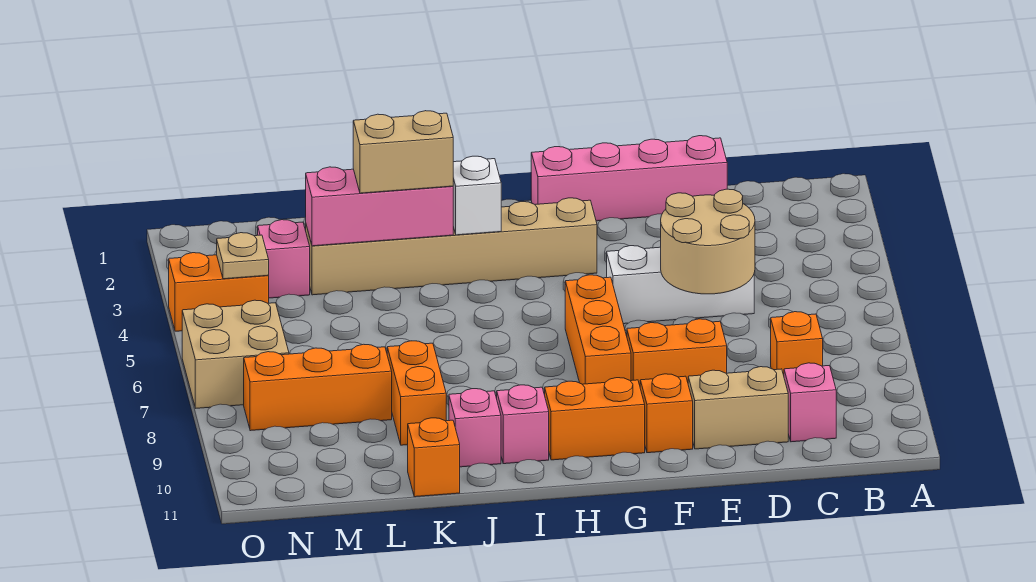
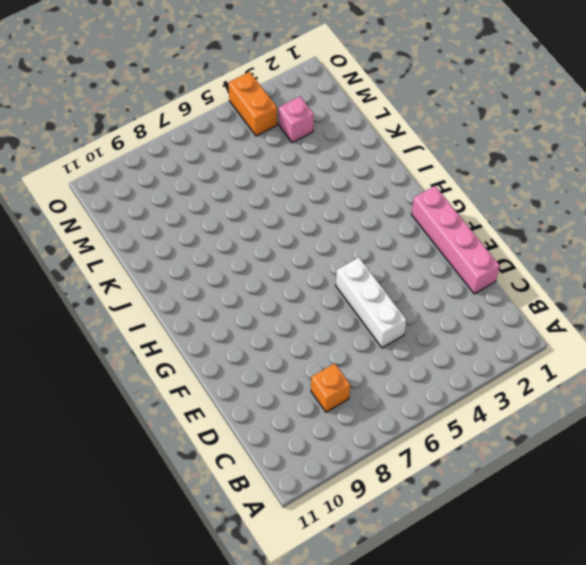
none -> pink brick C10 level 1
none -> tan brick D10:E10 level 1
none -> orange brick E8:F8 level 1

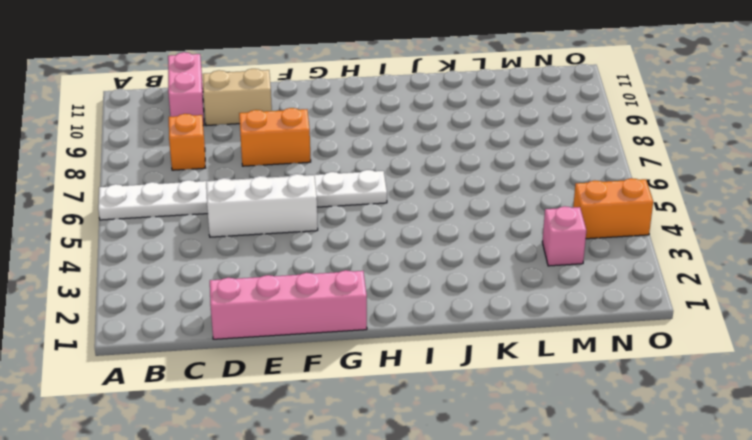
white plate A6:H6 level 1 -> orange brick G6:G8 level 1
pink brick C10:C11 level 1 -> pink brick C10 level 1
none -> orange brick F10 level 1
none -> tan brick G3:L3 level 1
none -> orange brick G10:H10 level 1

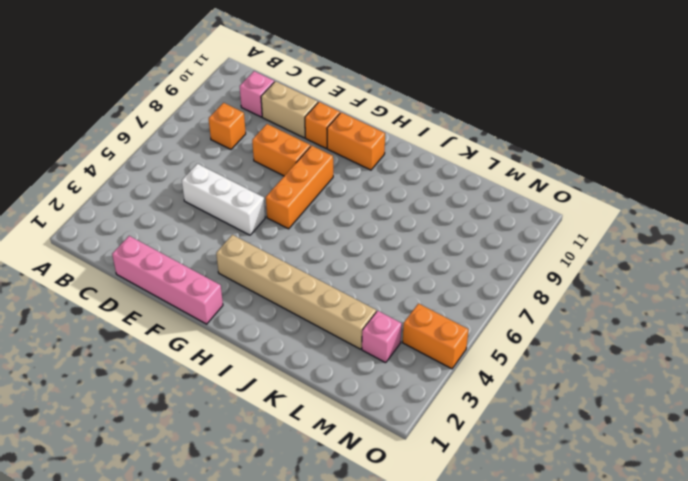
none -> pink brick I10 level 1
none -> pink brick J10 level 1
none -> orange brick K8:K9 level 1

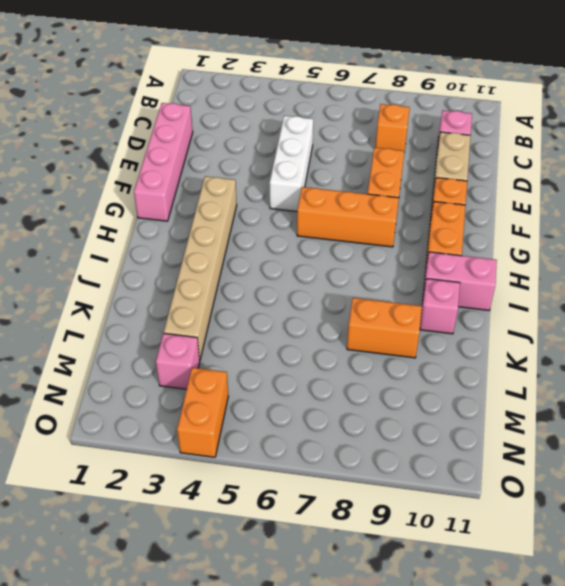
pink brick I10:I11 level 1 -> pink brick I10 level 1
none -> orange brick K11 level 1
none -> orange brick L8:N8 level 1
none -> tan brick N6:O7 level 1

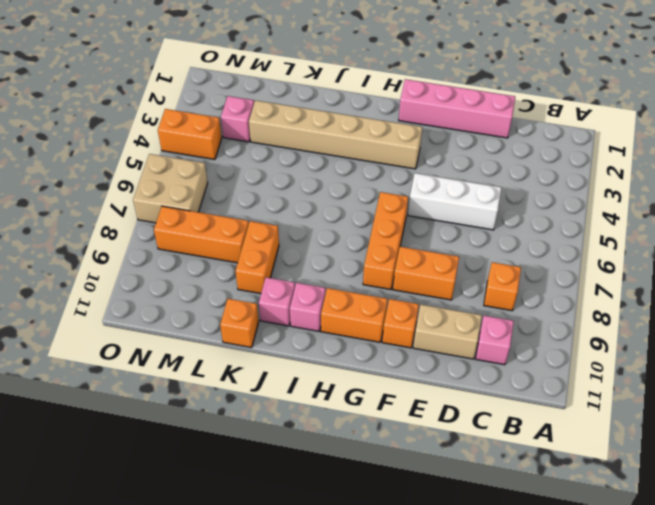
none -> tan round brick D5:E6 level 2
none -> white brick I3 level 2
none -> pink brick J3:L3 level 2

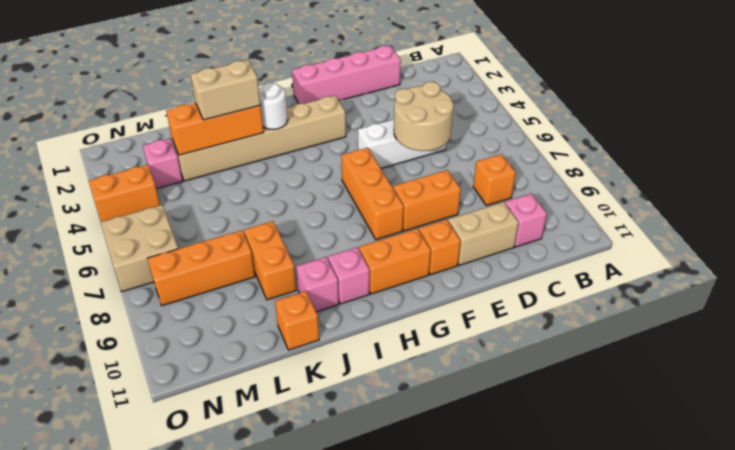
white round brick I3 level 2 -> white brick I3 level 2
orange brick J3:L3 level 2 -> pink brick J3:L3 level 2
none -> tan plate N4 level 2

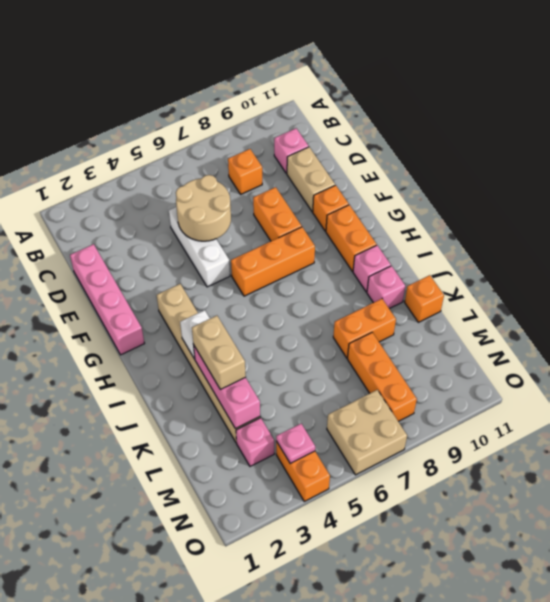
pink plate N4 level 2 -> tan plate N4 level 2

